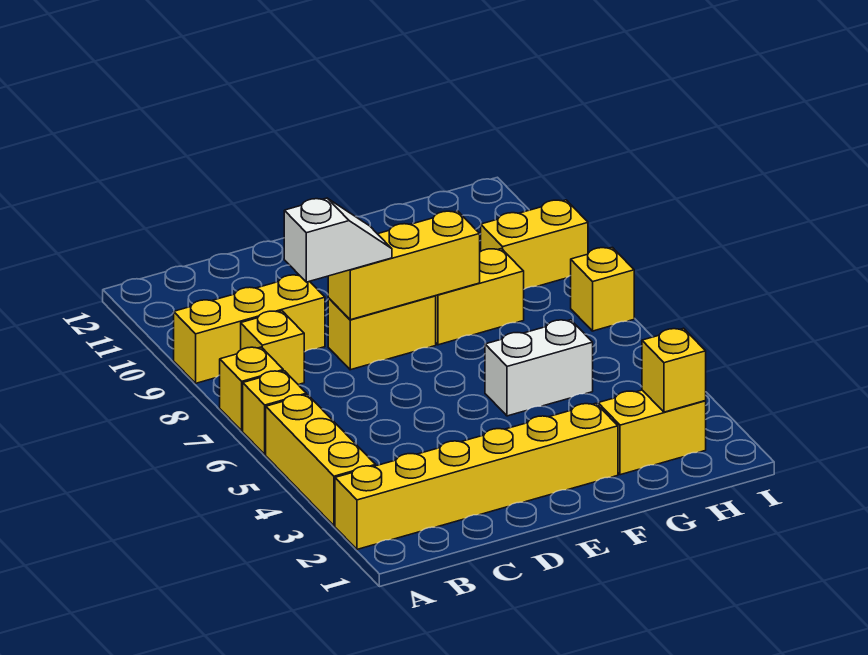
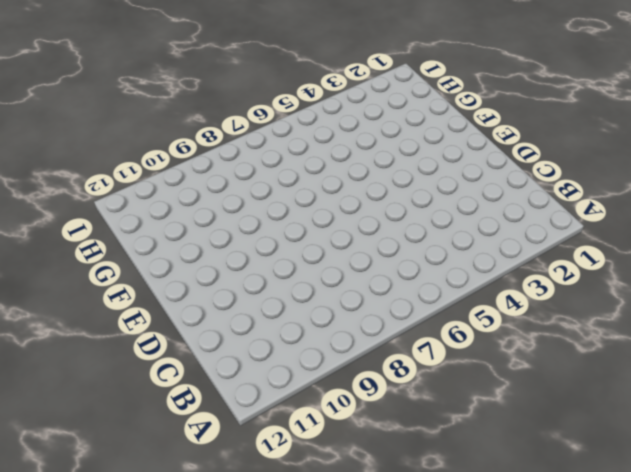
none -> yellow brick A2:F2 level 1
none -> yellow brick A3:A5 level 1
none -> yellow brick A6 level 1

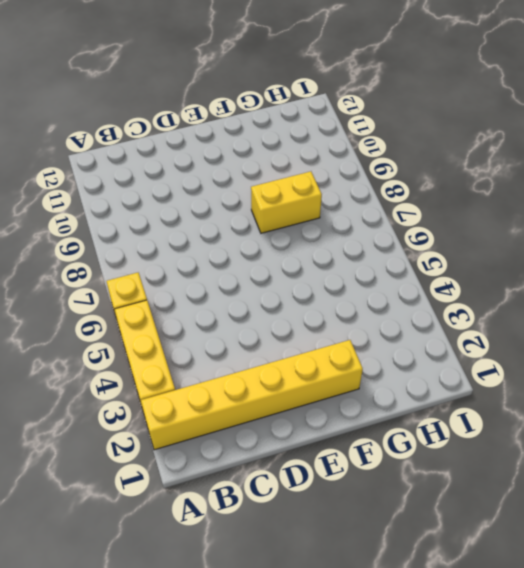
none -> yellow brick A7 level 1
none -> yellow brick A9:C9 level 1
none -> yellow brick B8 level 1

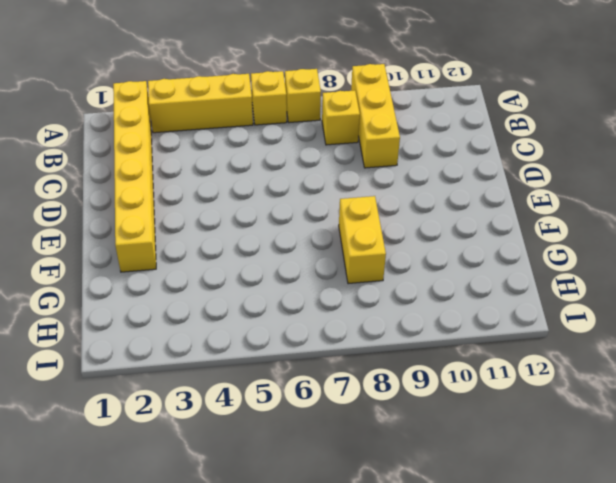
none -> yellow brick D8:E8 level 1
none -> white brick F5:G5 level 1
none -> yellow brick G2:H2 level 1

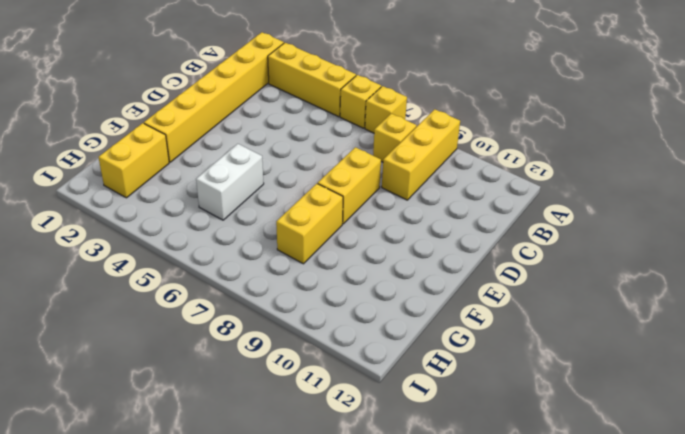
none -> yellow brick H9:I9 level 1
none -> yellow brick I7 level 1
none -> yellow brick D8:F8 level 2

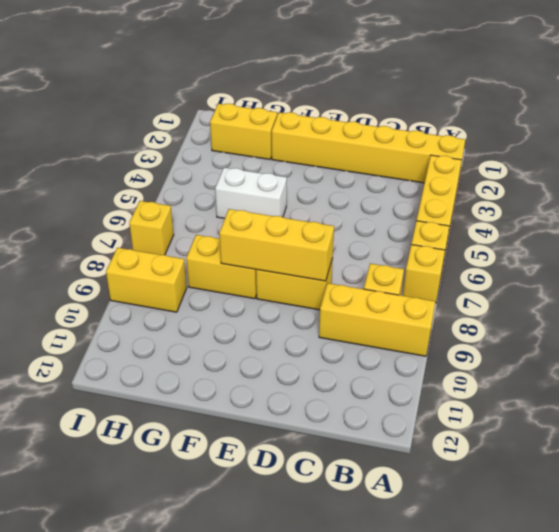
none -> yellow brick H2 level 2
none -> white slope C8:D8 level 3 top C

